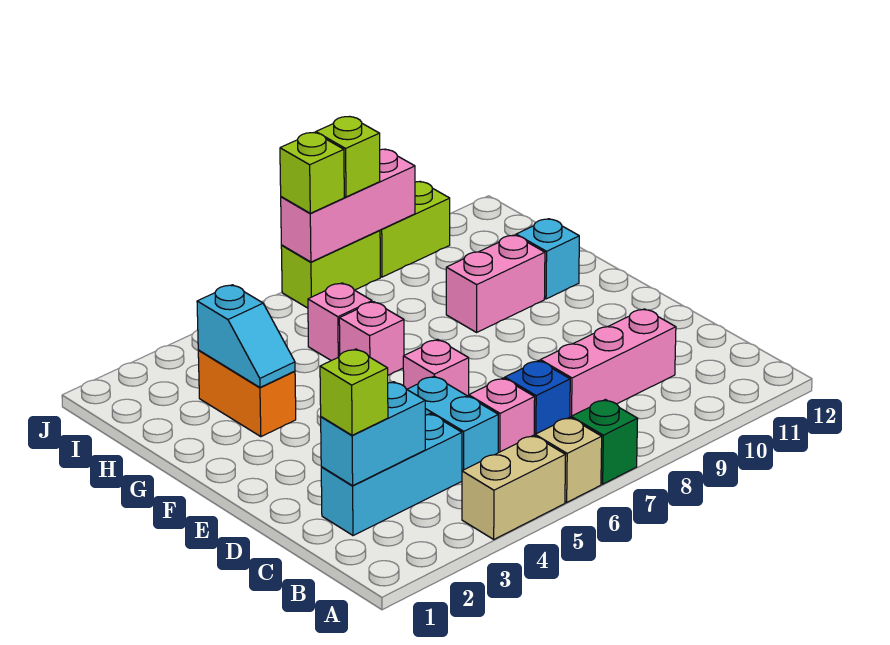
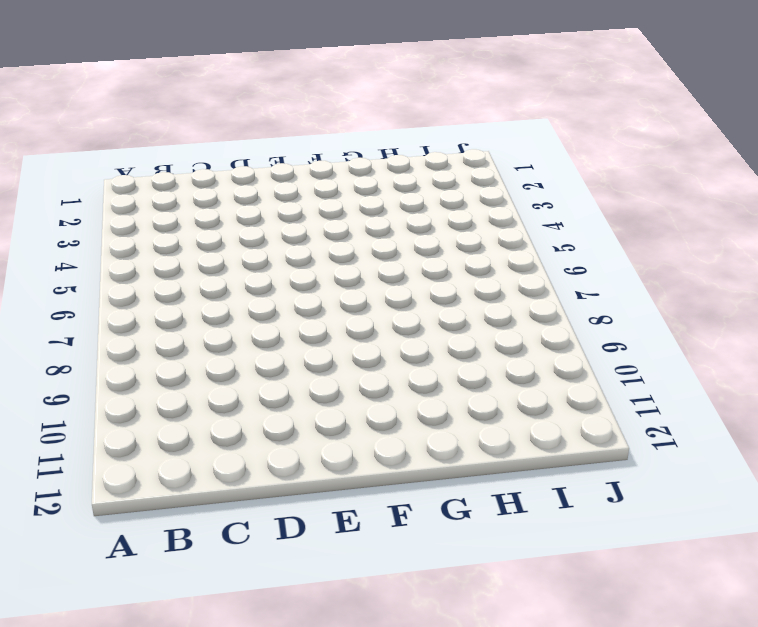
none -> tan brick A4:A5 level 1
none -> tan brick A6 level 1
none -> green brick A7 level 1

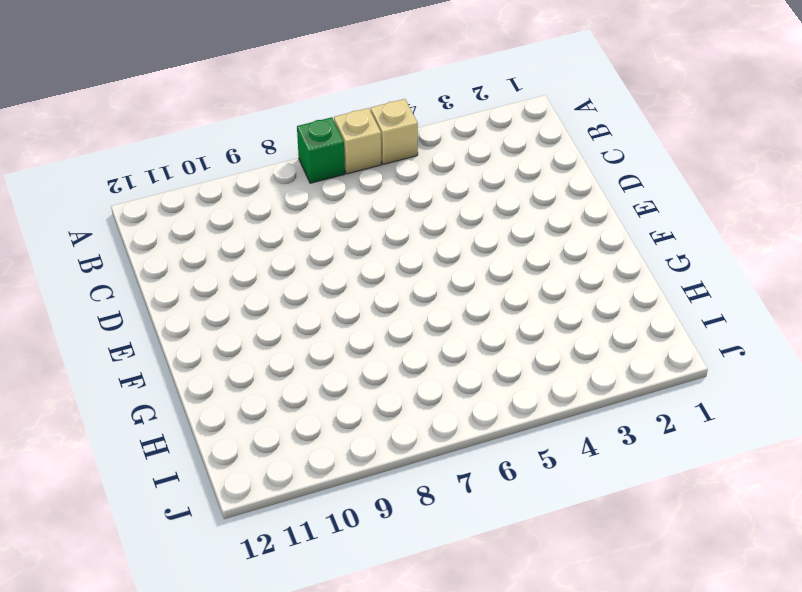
tan brick A5 level 1 -> tan brick A4:A5 level 1
none -> cyan brick C2:C4 level 1
none -> cyan brick C5:D5 level 1
none -> pink brick C6 level 1

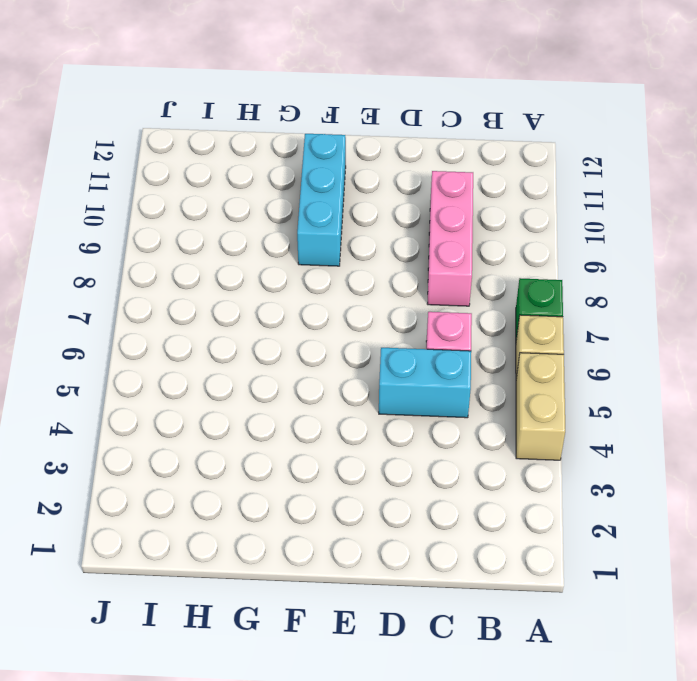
cyan brick F9:F11 level 1 -> cyan brick C2:C4 level 1
none -> blue brick C7 level 1
none -> pink brick E6 level 1
none -> orange brick G3:H3 level 1

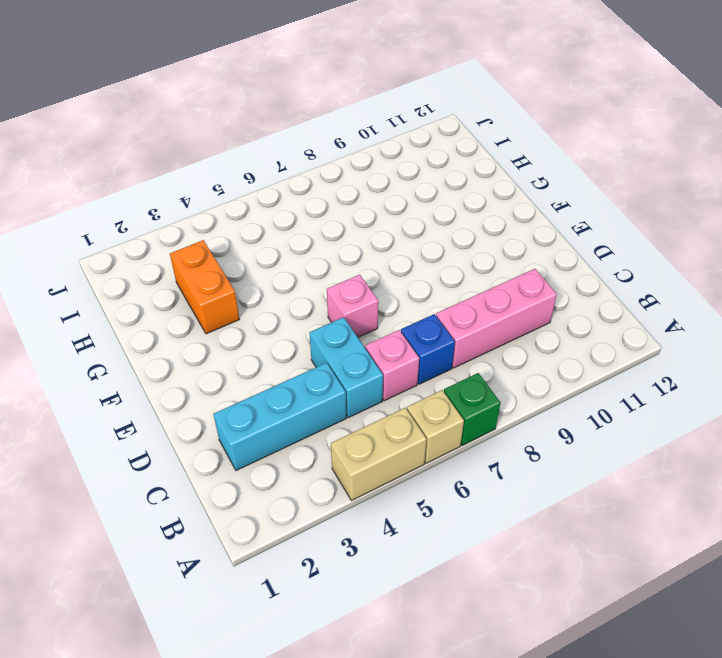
none -> pink brick G6 level 1
none -> pink brick G9:G10 level 1
none -> cyan brick G11 level 1

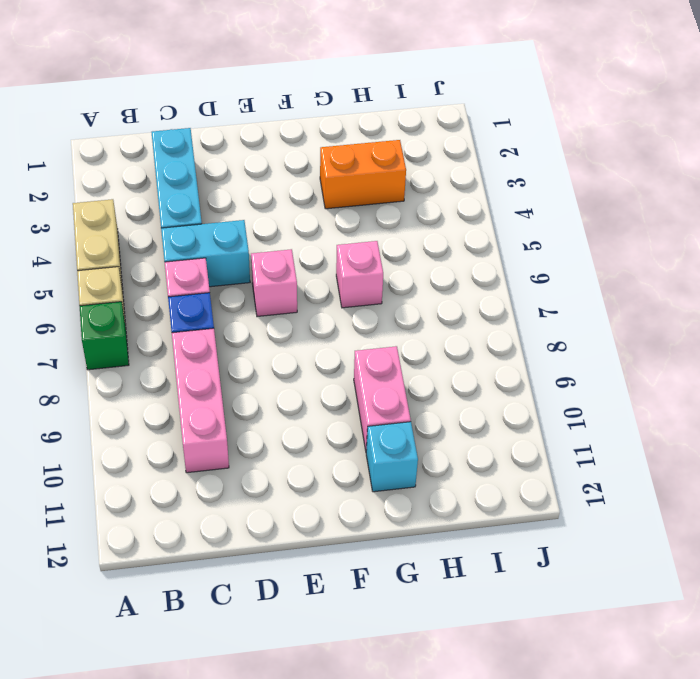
none -> pink brick H6 level 1
none -> lime brick J7:J8 level 1
none -> lime brick J9:J10 level 1

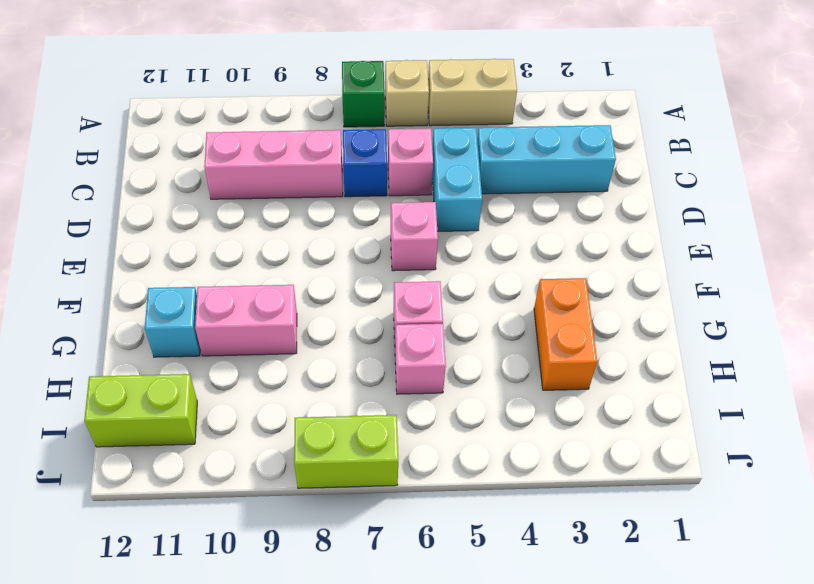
lime brick I11:I12 level 1 -> lime brick J9:J10 level 1
none -> cyan brick C2:C3 level 2
none -> cyan slope G3:H3 level 2 top H
none -> pink brick J7:J9 level 2

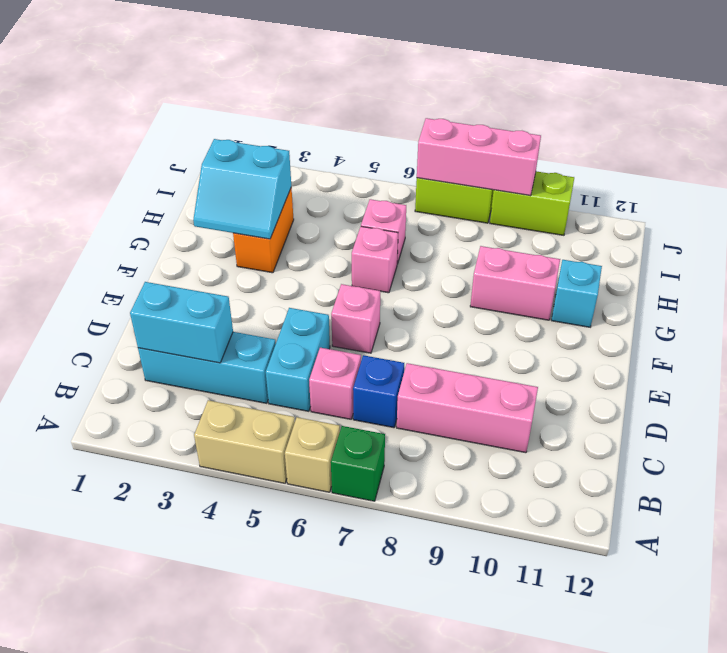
cyan slope G2:H3 level 2 top H -> cyan slope G3:H3 level 2 top H
none -> lime brick C2 level 3
none -> lime brick J7 level 3
none -> lime brick J8 level 3

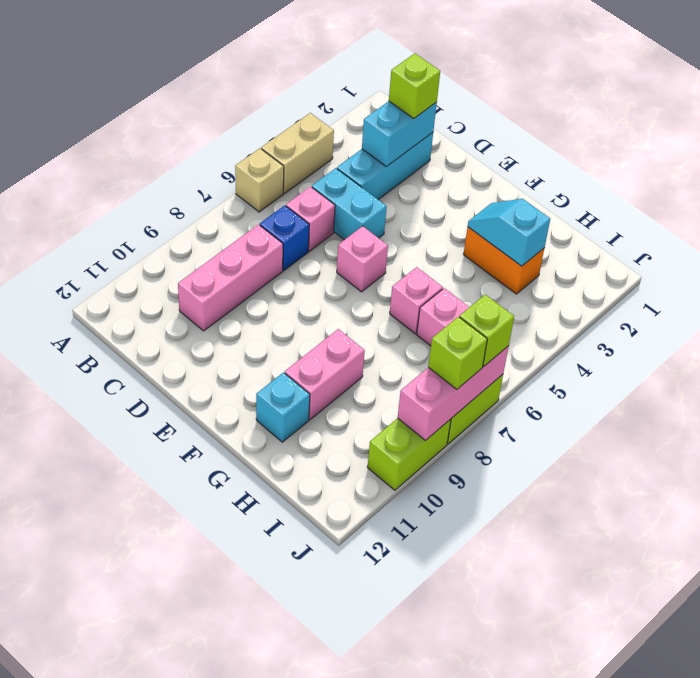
none -> green brick A7 level 1

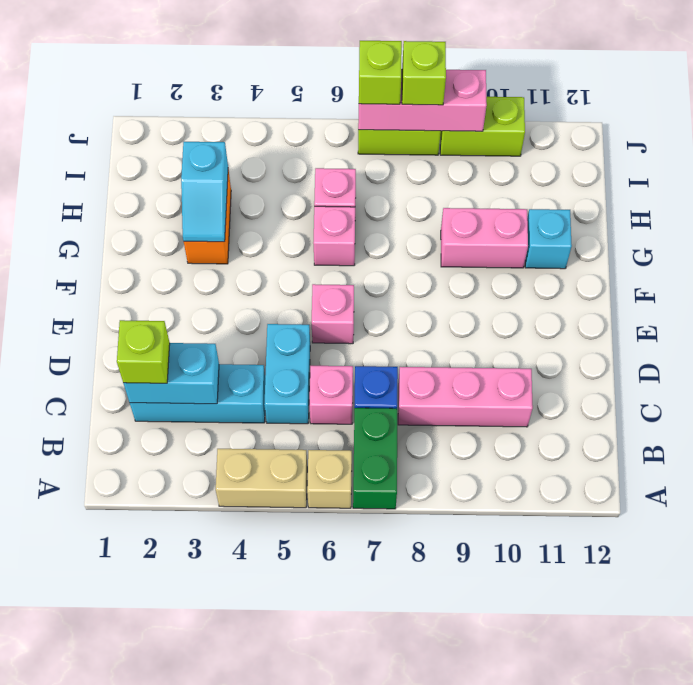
green brick A7:B7 level 1 -> green brick A7 level 1

